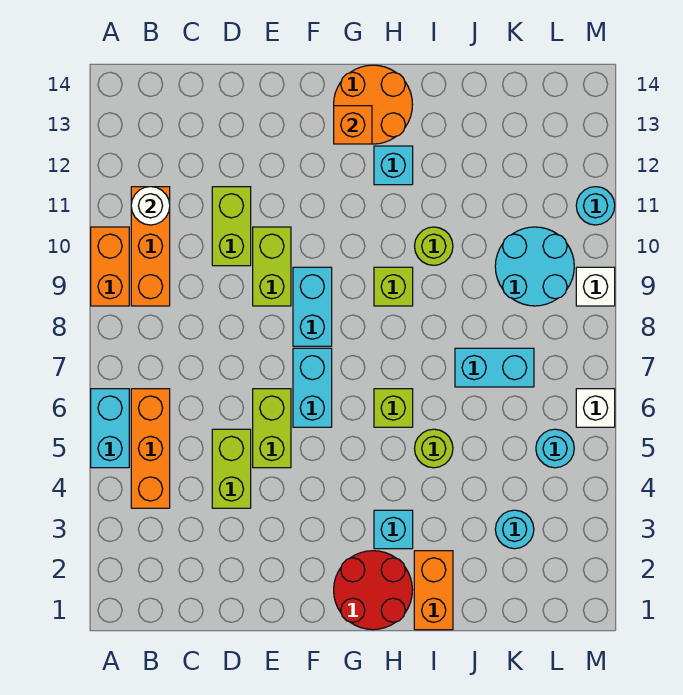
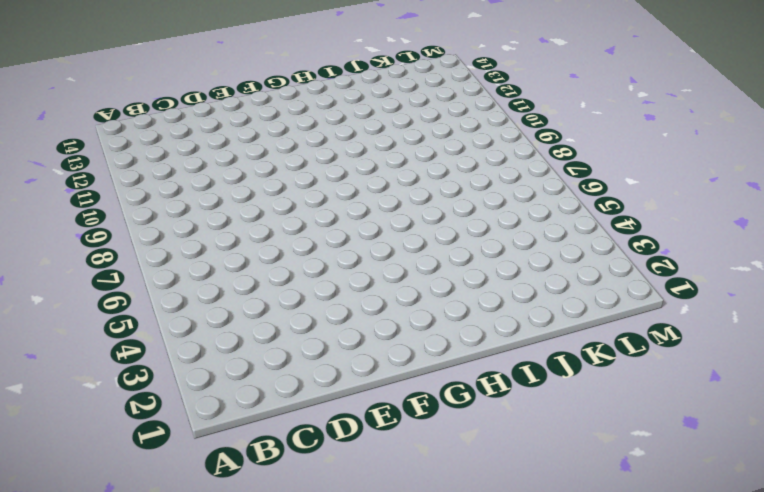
none -> cyan brick A5:A6 level 1
none -> orange brick A9:A10 level 1
none -> orange brick B4:B6 level 1

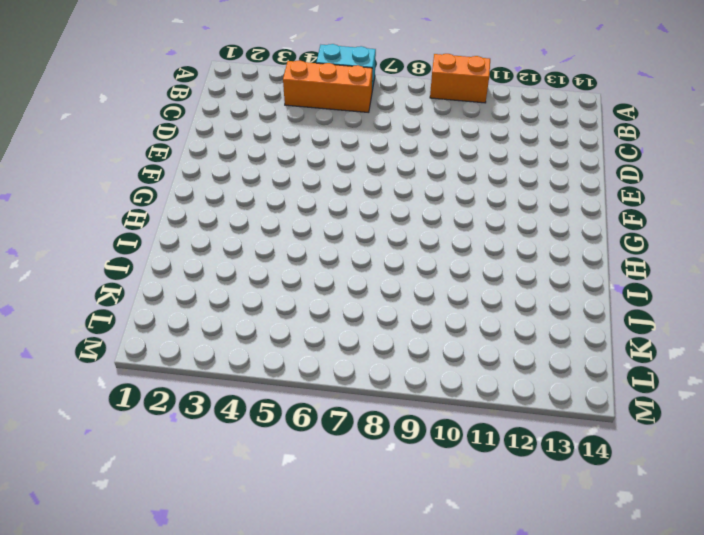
none -> orange brick B9:B11 level 1
none -> lime brick D4:D5 level 1
none -> lime brick D10:D11 level 1

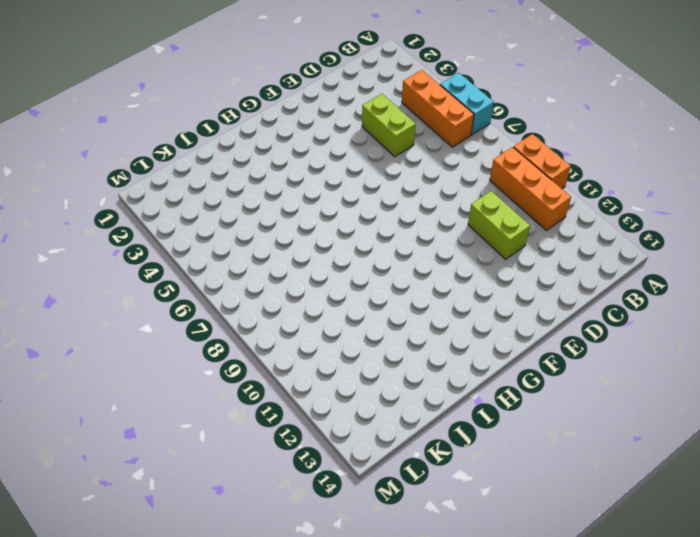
none -> lime brick E5:E6 level 1
none -> lime brick E9:E10 level 1
none -> cyan brick F6:F7 level 1

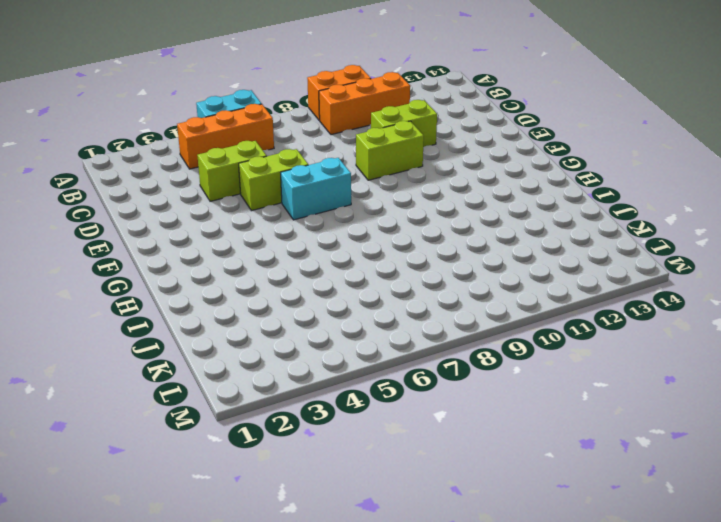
none -> cyan brick F8:F9 level 1
none -> red round brick G1:H2 level 1
none -> orange round brick G13:H14 level 1

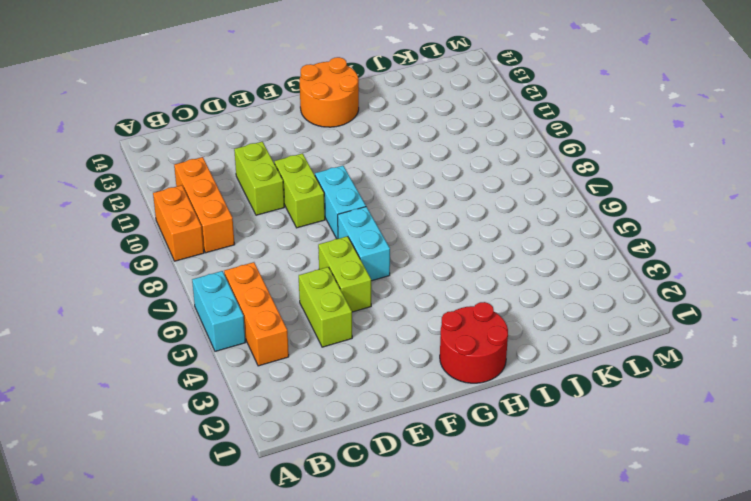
none -> cyan brick H3 level 1
none -> lime brick H6 level 1
none -> lime brick H9 level 1

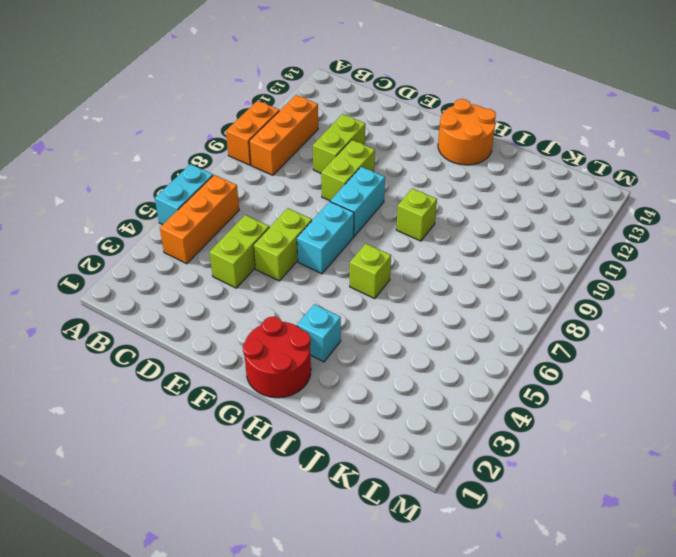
none -> cyan brick H12 level 1
none -> orange brick I1:I2 level 1
none -> lime round brick I5 level 1

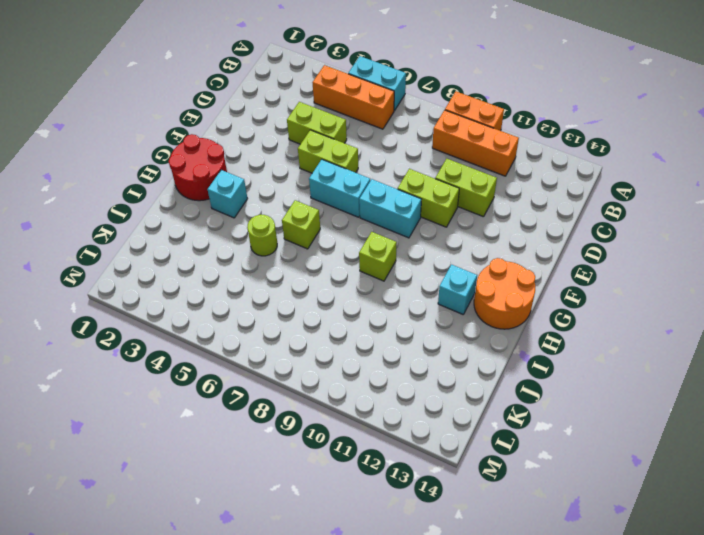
none -> orange brick I1:I2 level 1
none -> lime round brick I10 level 1
none -> cyan brick J7:K7 level 1

